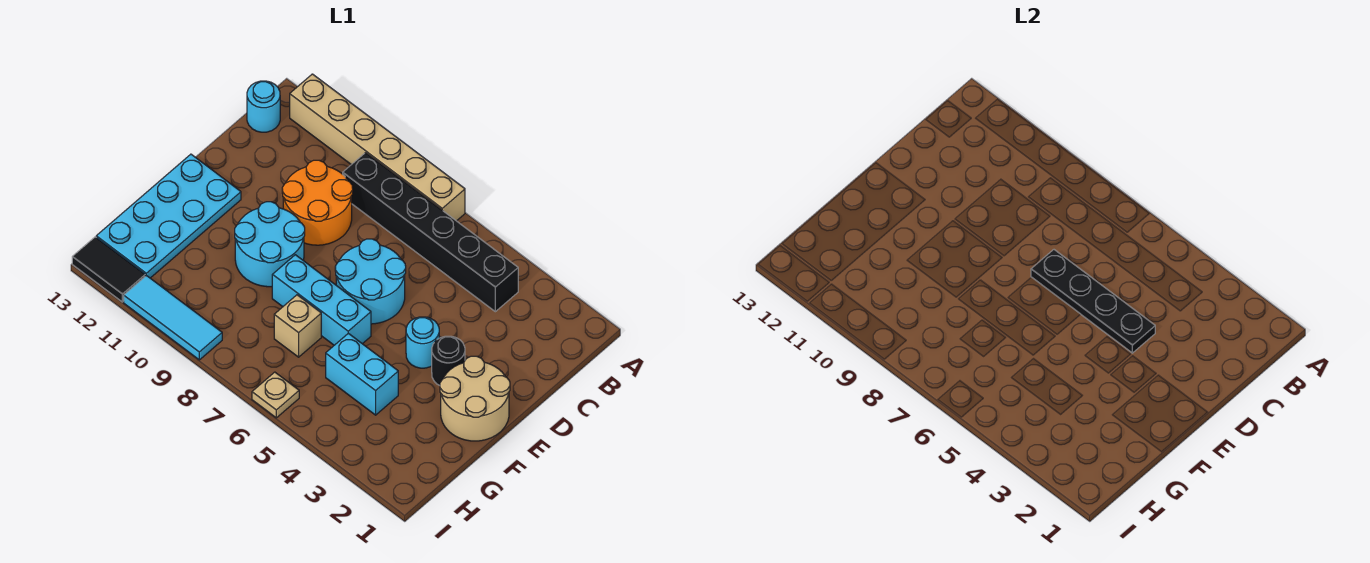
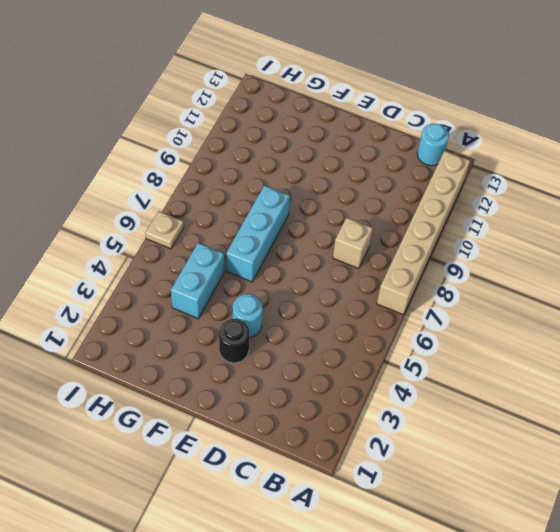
tan brick C8 level 1 -> tan brick G7 level 1
none -> black brick B4:B9 level 1
none -> orange round brick C9:D10 level 1
none -> cyan round brick D6:E7 level 1

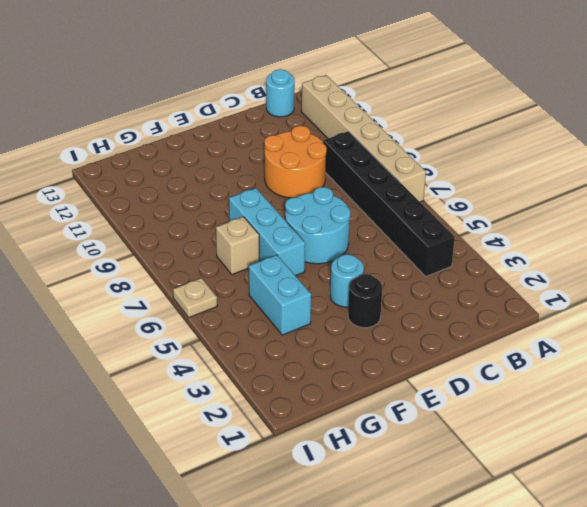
none -> tan round brick E1:F2 level 1
none -> cyan round brick E9:F10 level 1
none -> cyan plate E12:H13 level 1

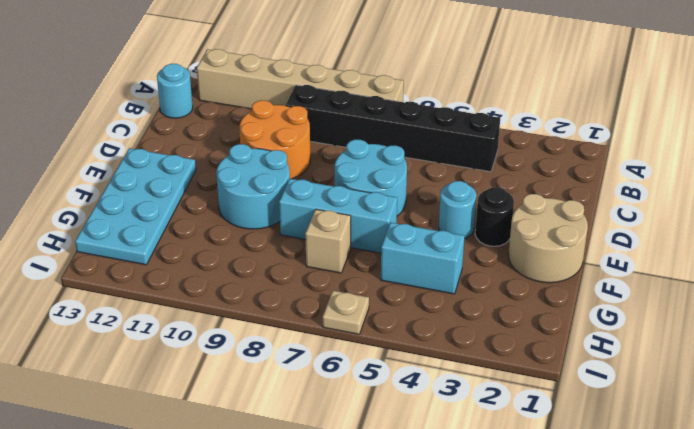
none -> cyan tile I9:I11 level 1
none -> black tile I12:I13 level 1
none -> black plate D4:D7 level 2

